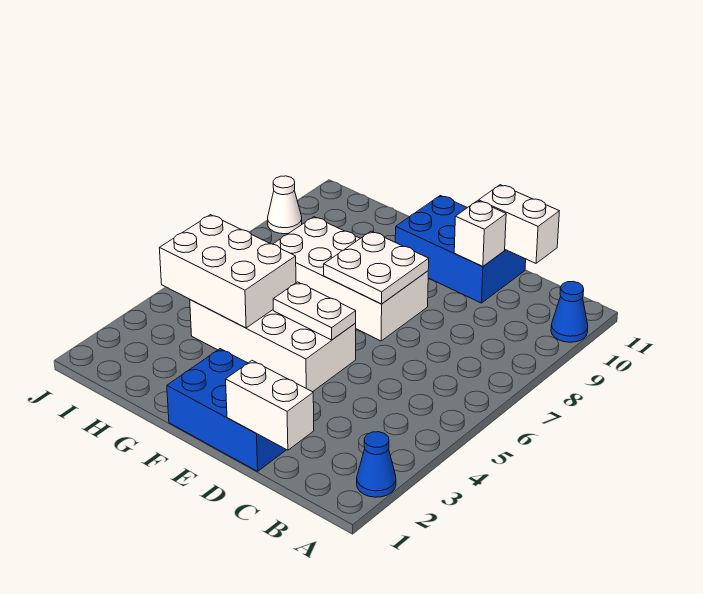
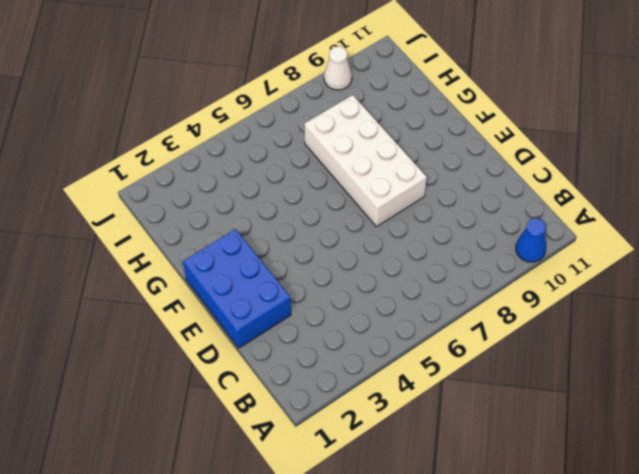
none -> blue cone A2 level 1
none -> blue brick D10:F11 level 1
none -> white brick E4:H5 level 1

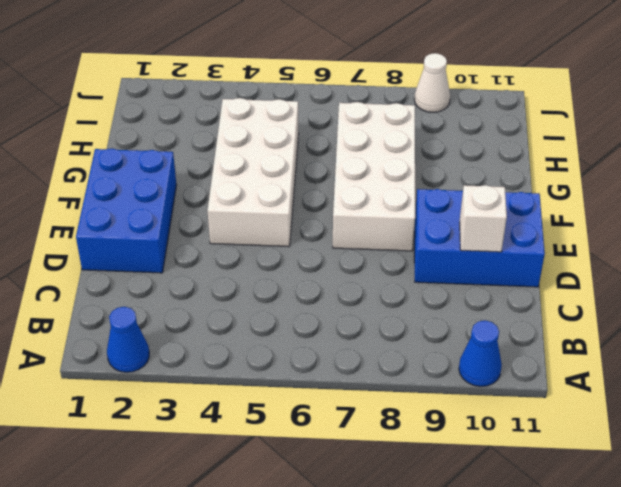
blue brick D9:E11 level 1 -> blue brick D10:F11 level 1
none -> white brick C1:D1 level 2
none -> white brick C11:D11 level 2
none -> white plate E5:F5 level 2

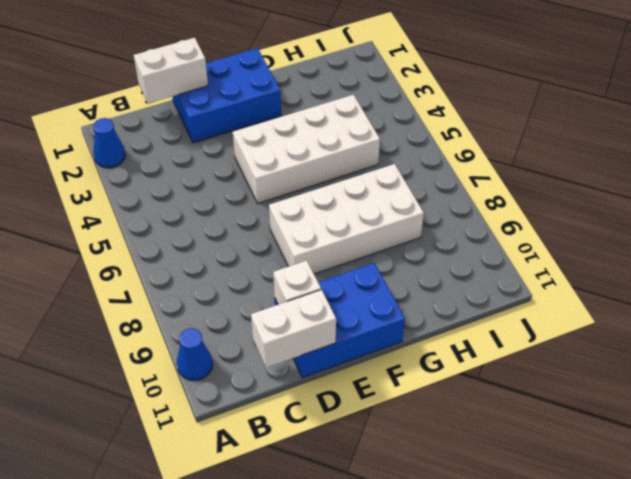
none -> white cone J9 level 1
none -> white plate E5:F5 level 2
none -> white plate E7:F8 level 2

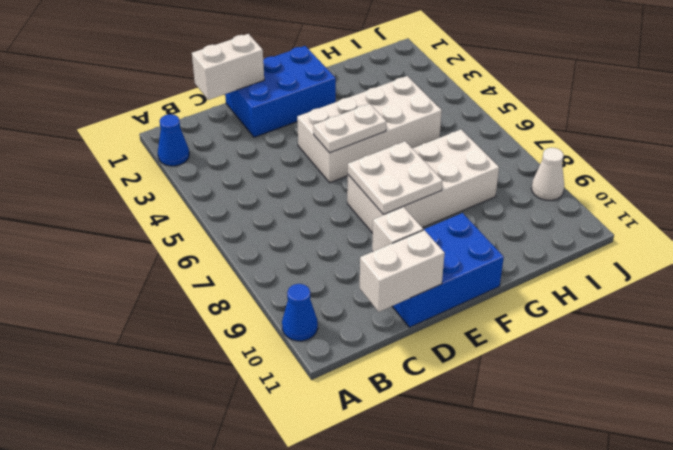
none -> white brick G4:I5 level 2

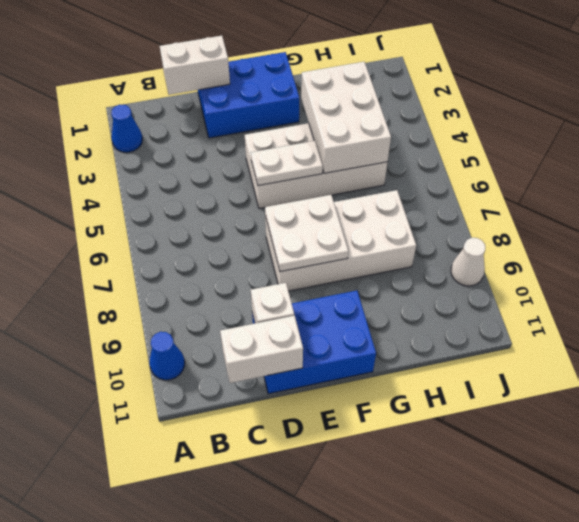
white brick G3:H5 level 2 -> white brick G4:I5 level 2

